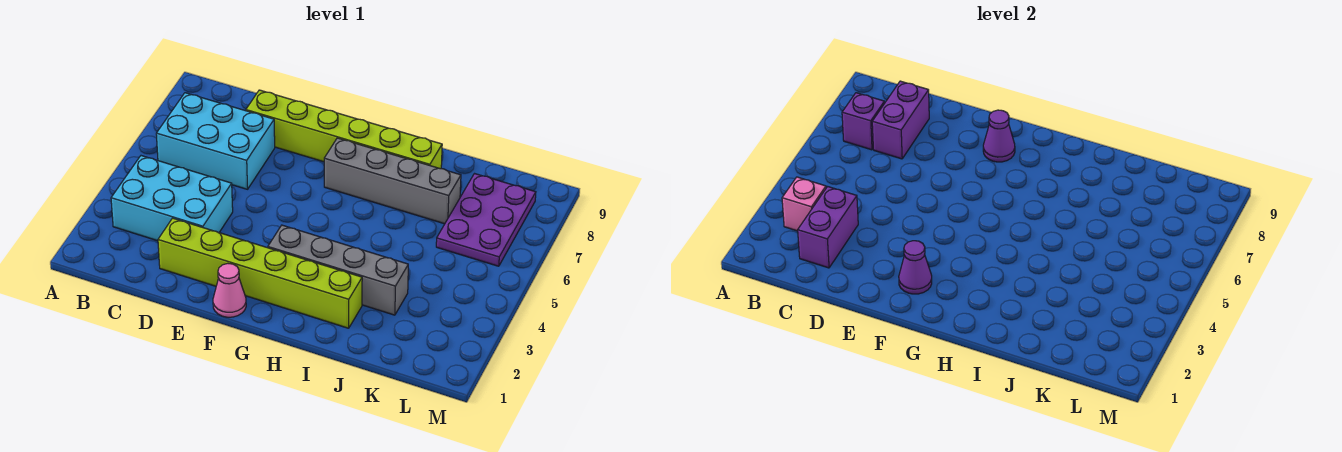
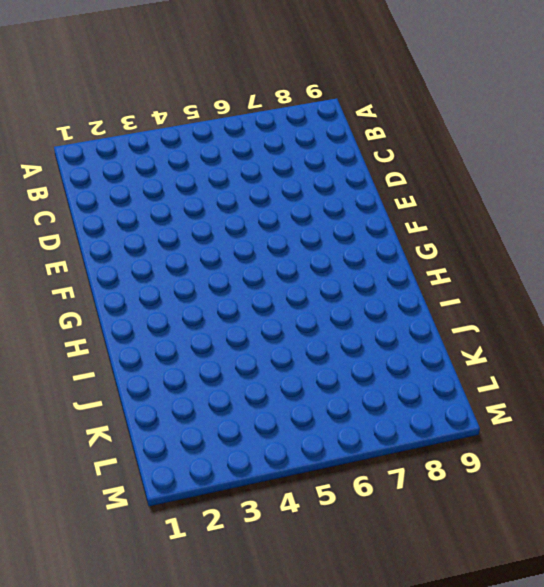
none -> cyan brick B3:D4 level 1
none -> cyan brick B6:D7 level 1
none -> lime brick D2:I2 level 1

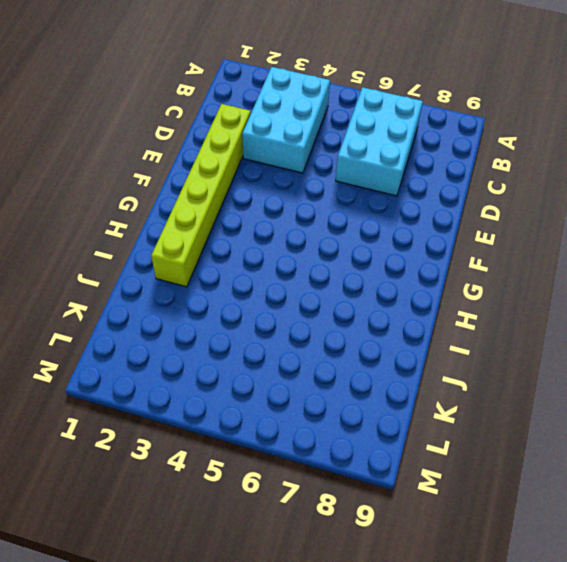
none -> lime brick D8:I8 level 1
none -> pink cone F1 level 1
none -> grey brick G3:J3 level 1

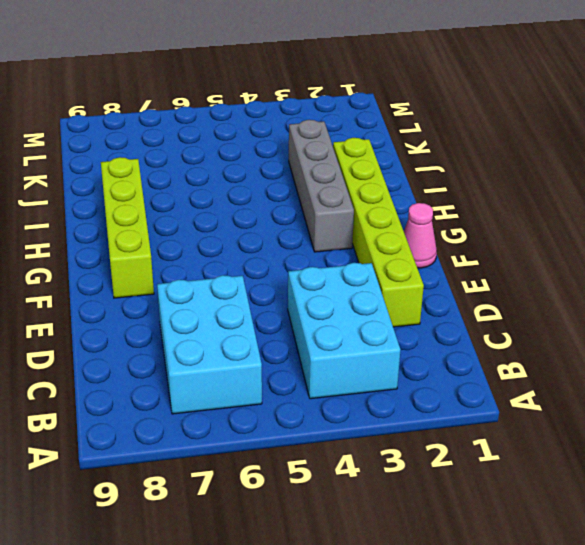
lime brick F8:I8 level 1 -> lime brick D8:I8 level 1
none -> grey brick G7:J7 level 1
none -> purple plate K6:L8 level 1
none -> pink brick B3 level 2

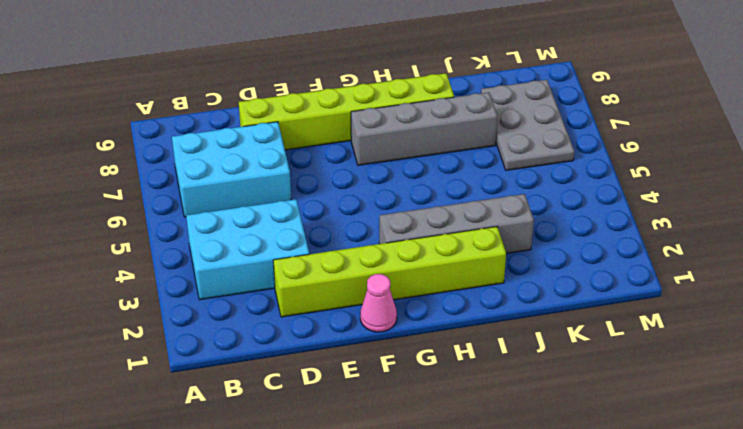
grey plate K6:L8 level 1 -> purple plate K6:L8 level 1
none -> pink brick B3 level 2
none -> purple brick B7 level 2
none -> purple brick C2:C3 level 2

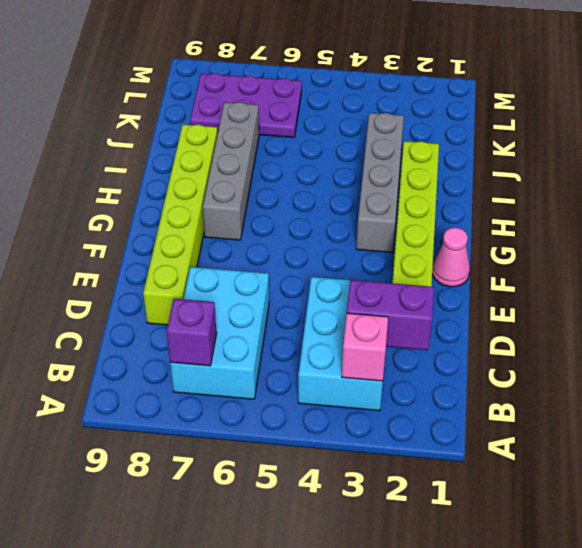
none -> purple brick C7:C8 level 2
none -> purple cone F2 level 2
none -> purple cone F8 level 2

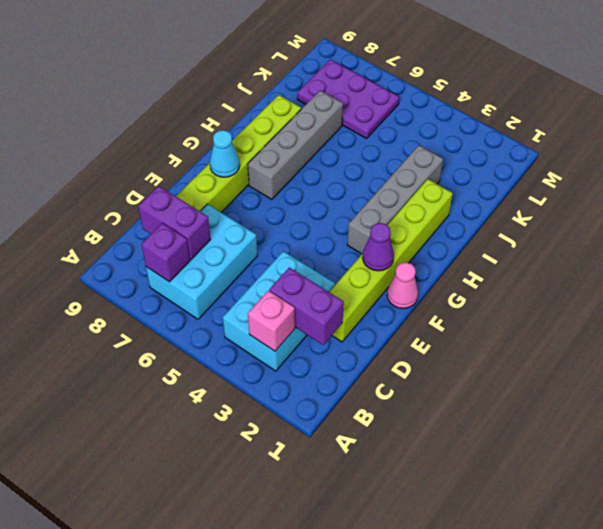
cyan cone F8 level 2 -> purple cone F8 level 2

